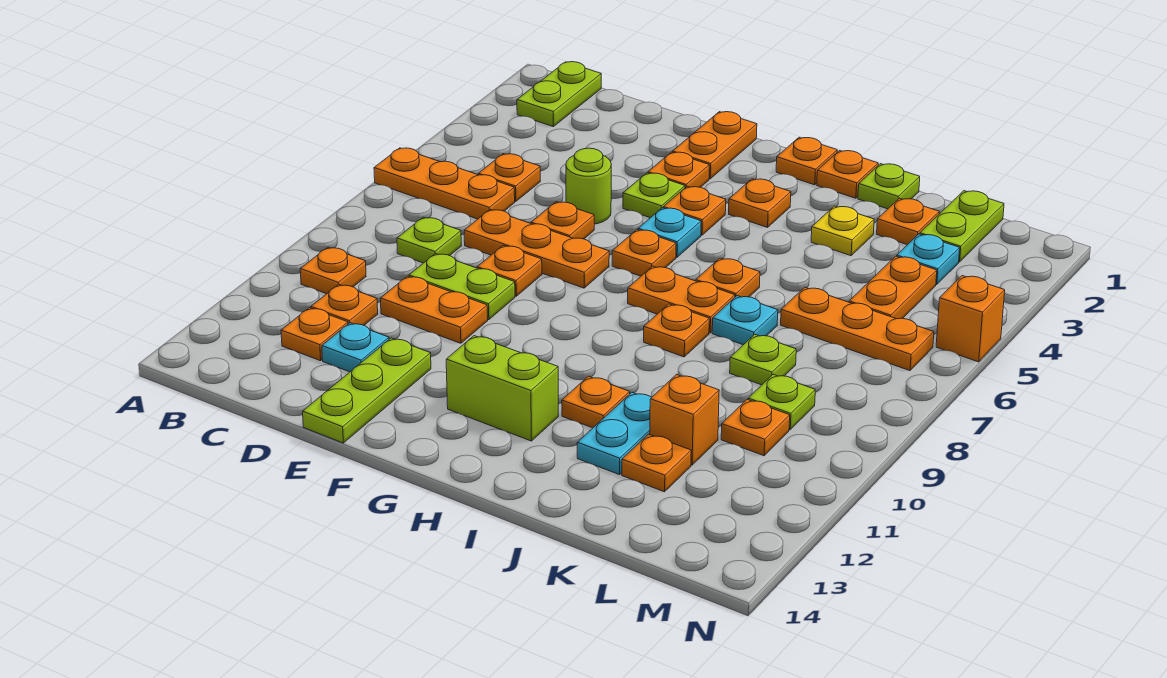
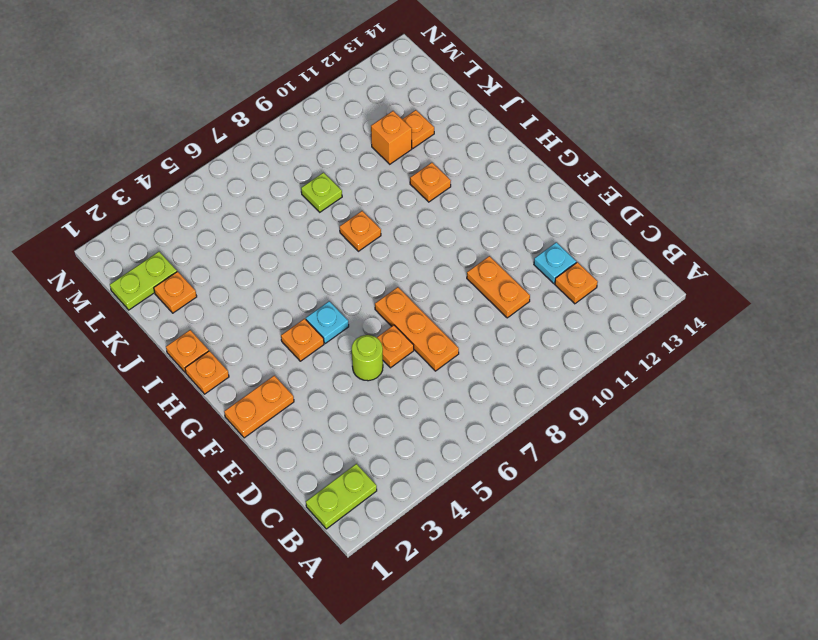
none -> orange plate A6:C6 level 1
none -> orange plate B10 level 1
none -> orange plate C5 level 1
none -> lime plate C8 level 1

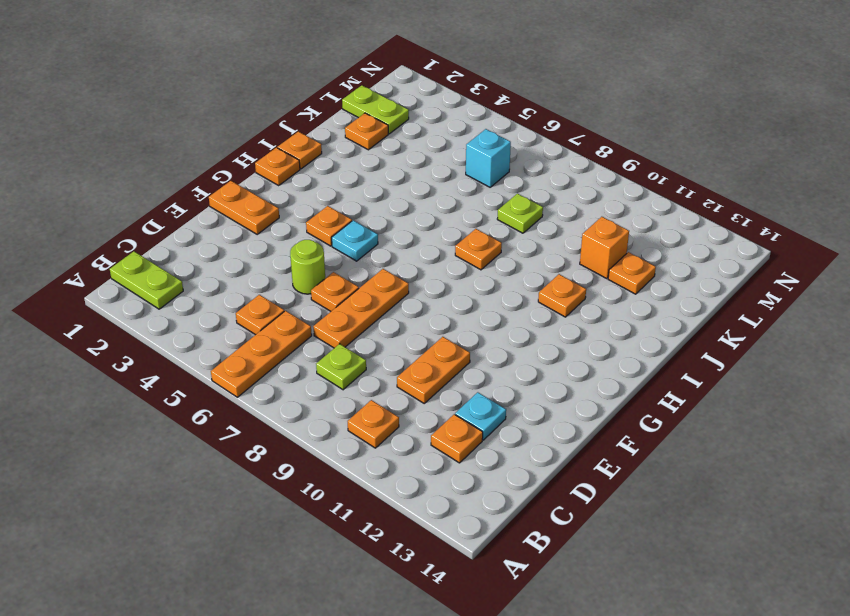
cyan brick L6 level 1 -> orange plate K6:M6 level 1
none -> orange plate C11 level 1
none -> lime plate D9:E9 level 1
none -> orange plate E8 level 1
none -> lime plate E12:E14 level 1

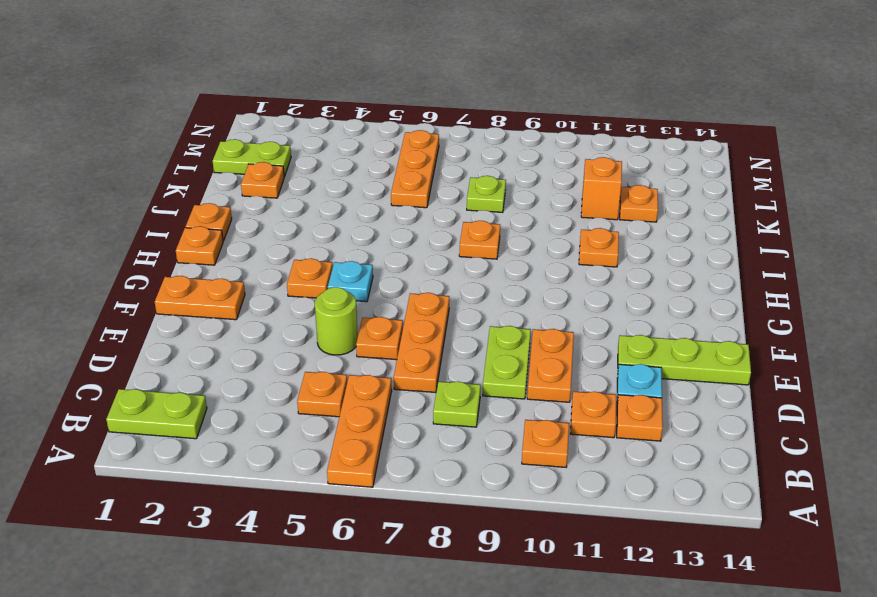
none -> orange plate E8 level 1
none -> orange plate F3 level 1
none -> lime plate F4 level 1
none -> orange plate G6 level 1

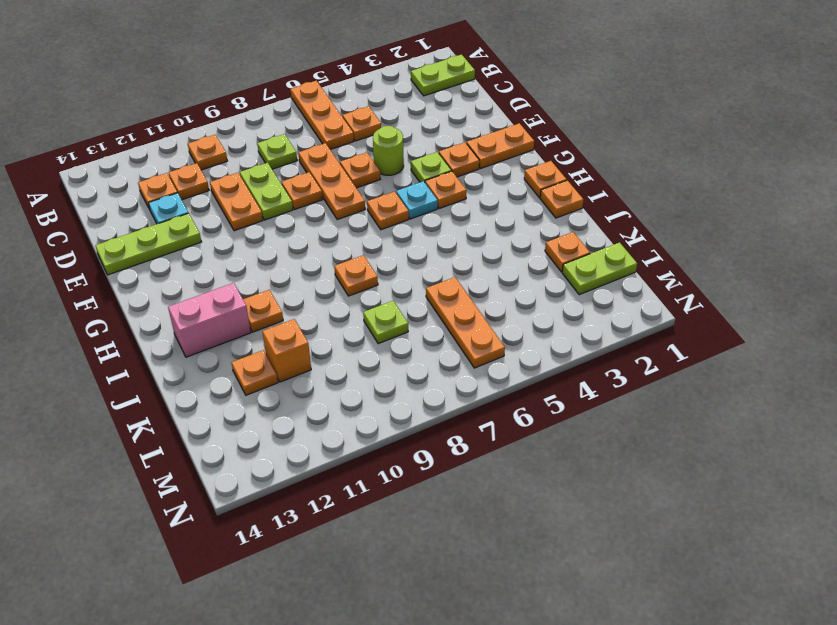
pink brick I12:I13 level 1 -> none
none -> lime brick G12:H12 level 1
none -> orange plate H3 level 1
none -> orange plate H7:I7 level 1
none -> orange plate I6 level 1

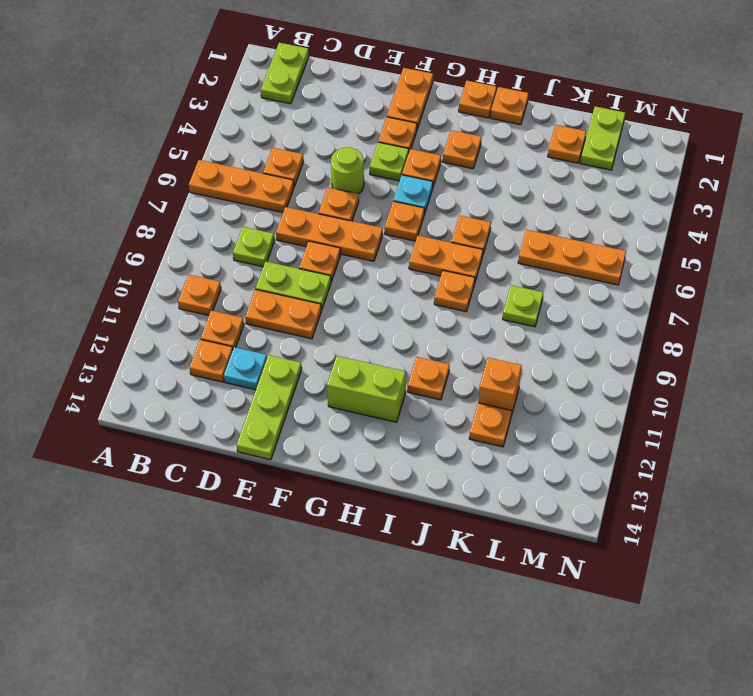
none -> lime plate J1 level 1
none -> yellow plate J3 level 1
none -> cyan plate J7 level 1
none -> cyan plate J11:J12 level 1

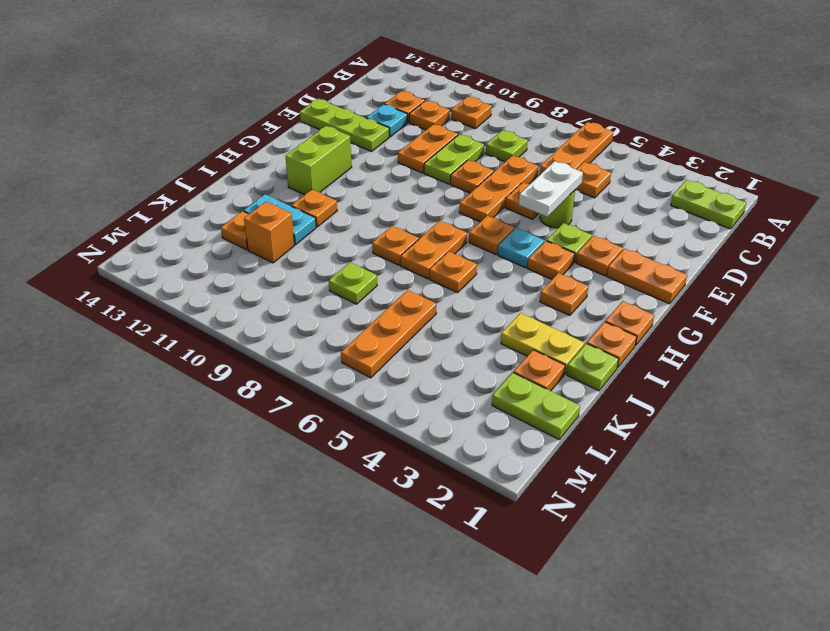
white plate E5:F5 level 2 -> none
yellow plate J2:J3 level 1 -> yellow plate J3 level 1
none -> cyan plate J7 level 1
none -> cyan plate L3 level 1
none -> orange plate L4:L5 level 1
none -> lime plate L9 level 1

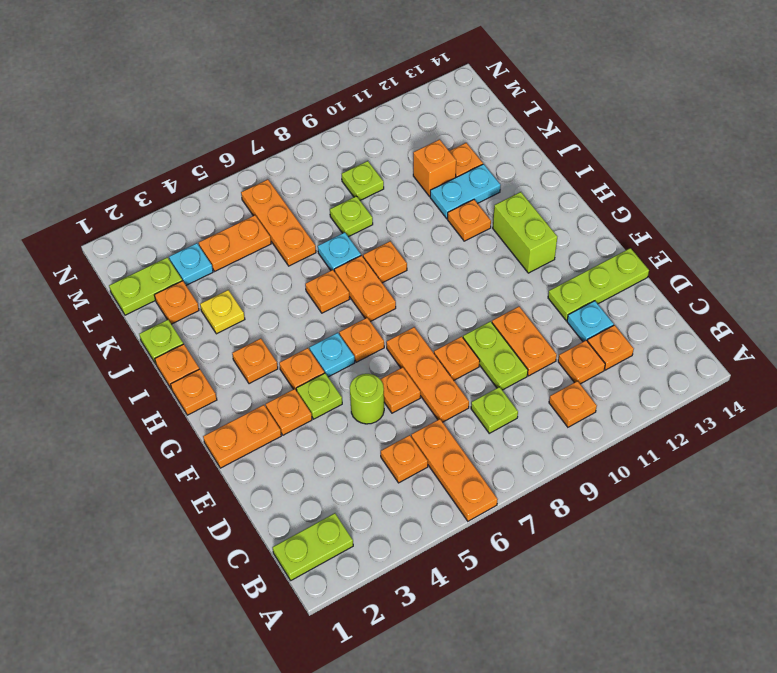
none -> orange plate L10 level 1
none -> orange brick N5 level 1

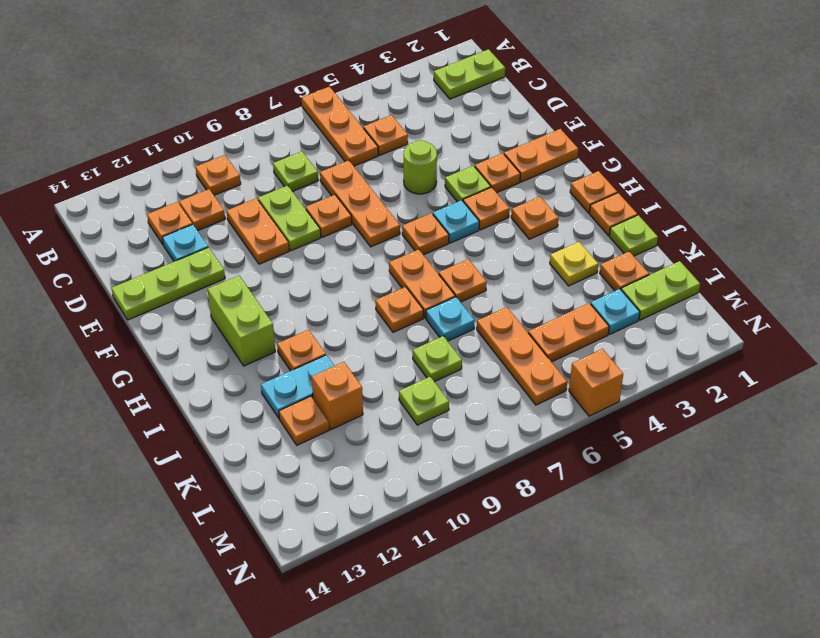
none -> orange plate E6 level 1
none -> orange plate L10 level 1

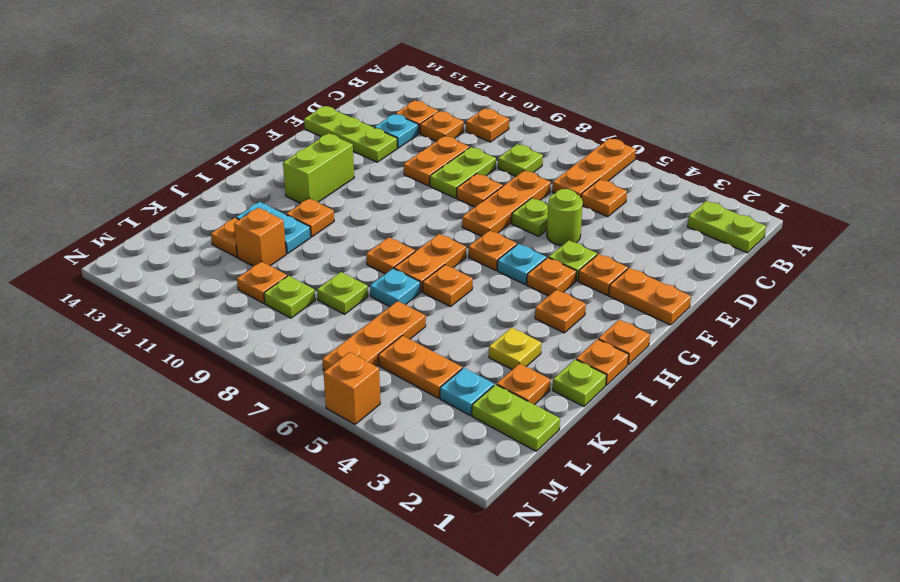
lime plate E6 level 1 -> orange plate E6 level 1

